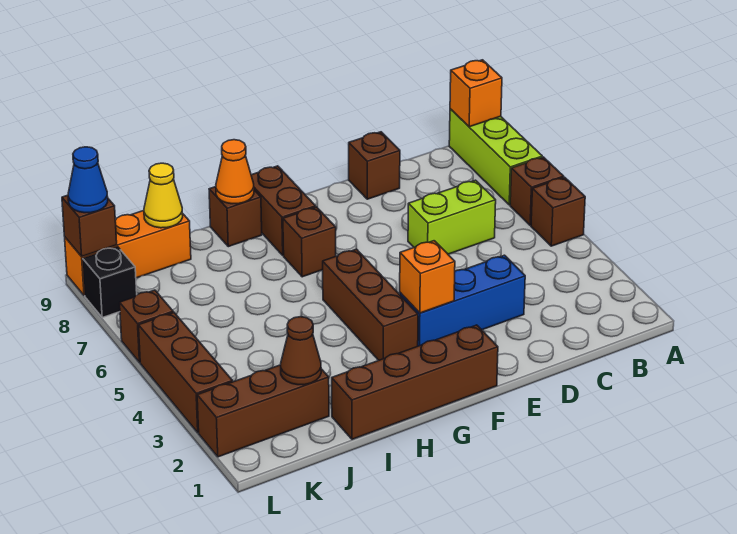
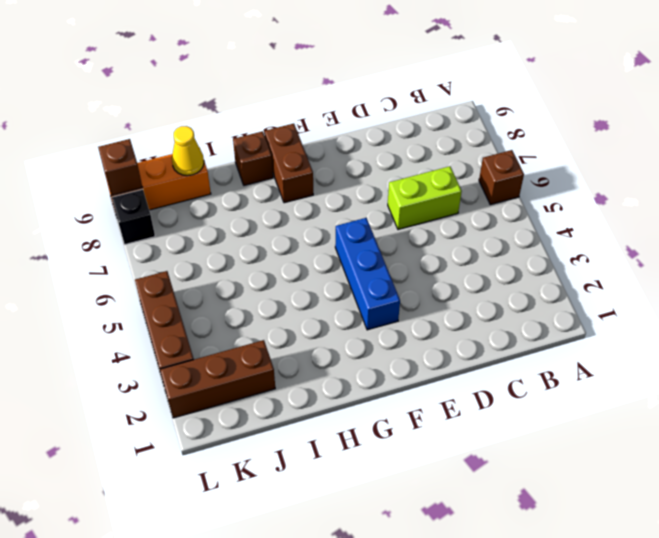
blue brick F3:F5 level 1 -> blue brick D3:F3 level 1
none -> brown brick A5 level 1
none -> lime brick A7:A9 level 1
none -> brown brick D9 level 1

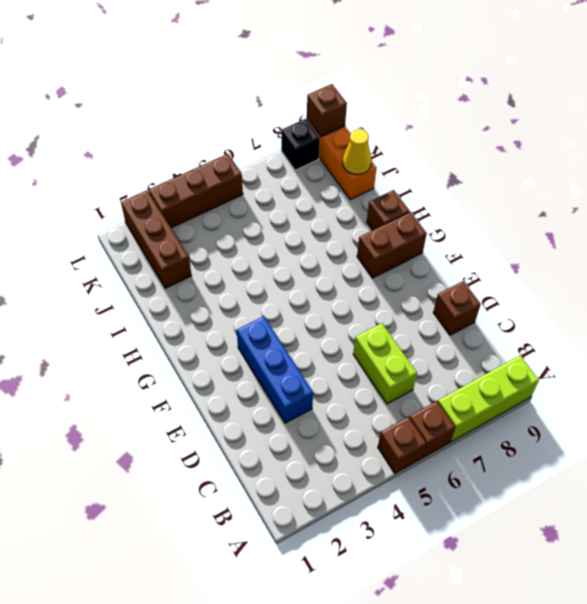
none -> brown brick F1:I1 level 1
none -> brown brick G3:G5 level 1
none -> brown brick G7 level 1

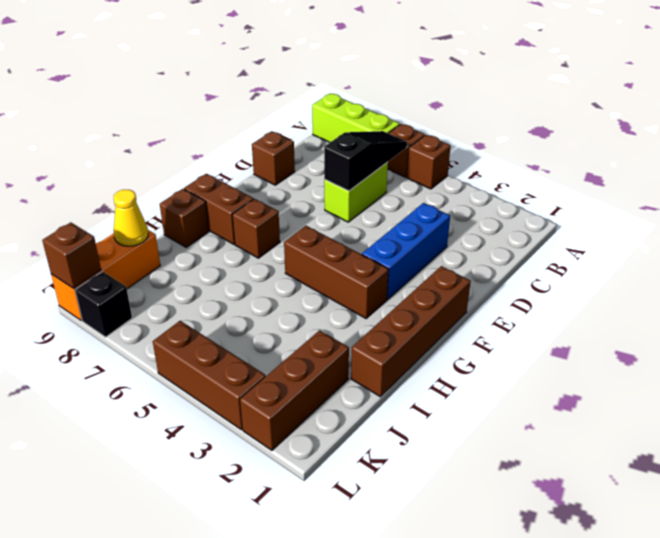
black slope B6:D6 level 2 top D -> none
none -> brown brick L6 level 1
none -> orange brick A9 level 2
none -> orange brick F3 level 2

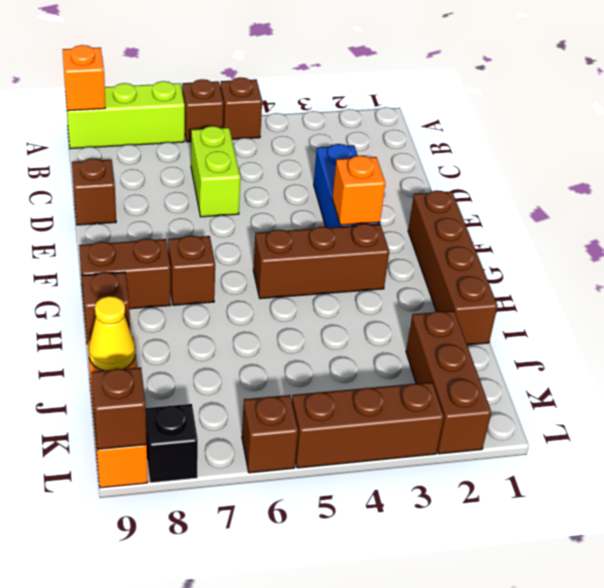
none -> orange cone H9 level 2
none -> brown cone J2 level 2
none -> blue cone L9 level 3

